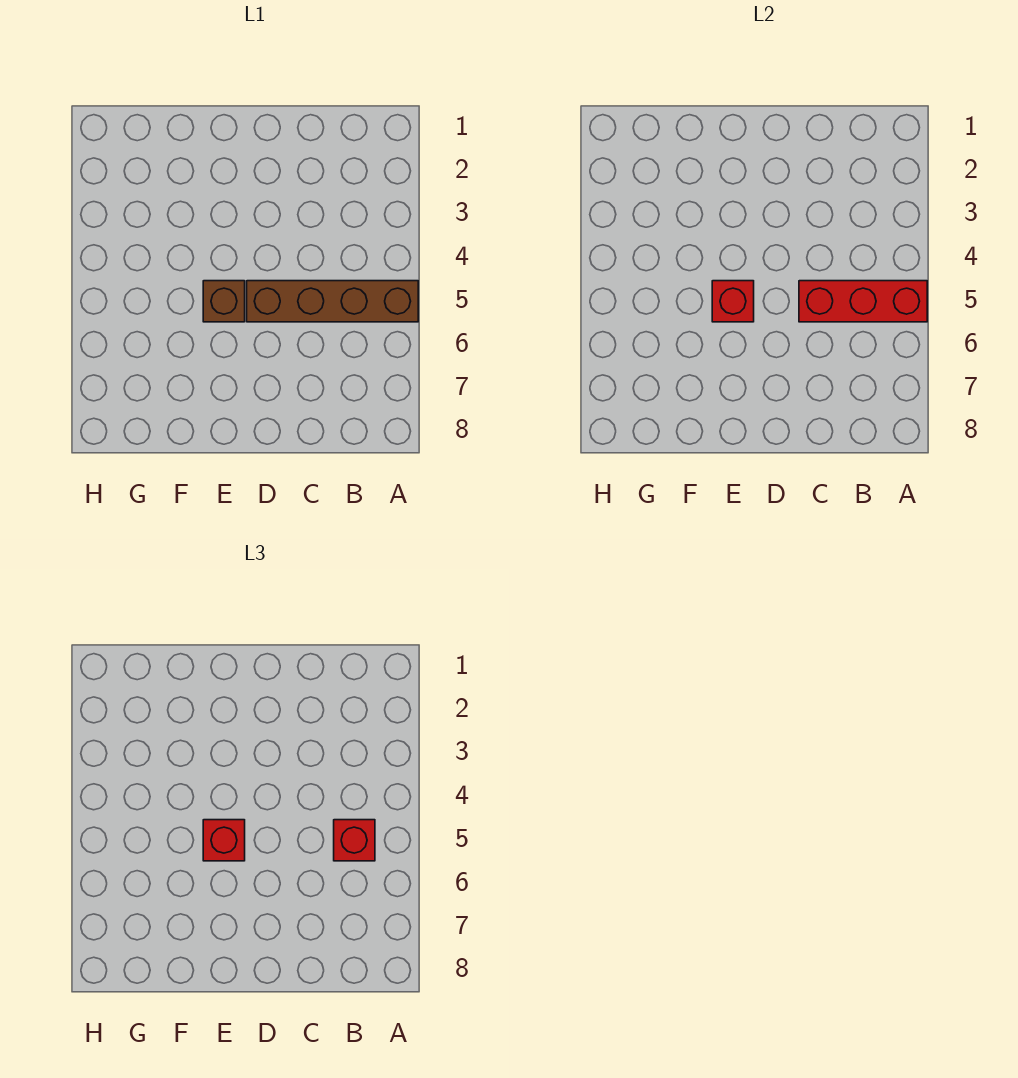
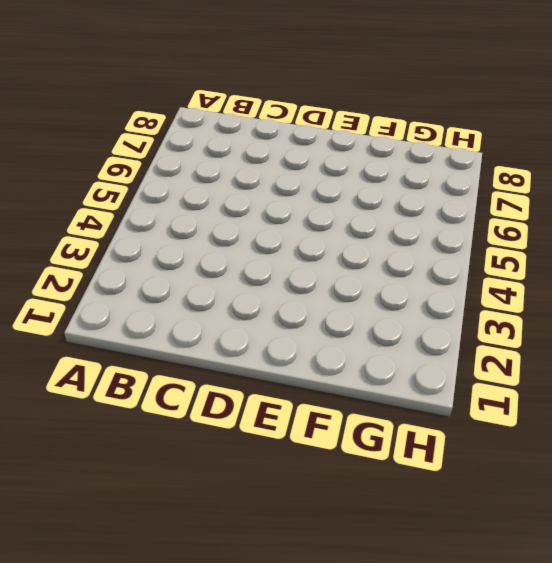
none -> brown brick A5:D5 level 1
none -> brown brick E5 level 1

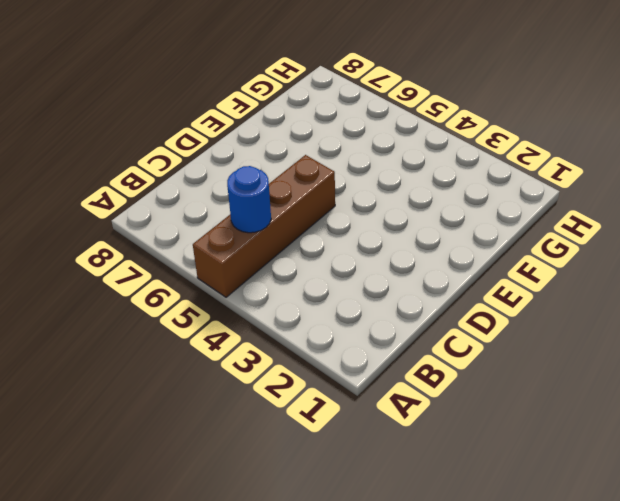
blue round brick B5 level 2 -> red brick A5:C5 level 2
none -> brown brick E5 level 1
none -> red brick E5 level 2

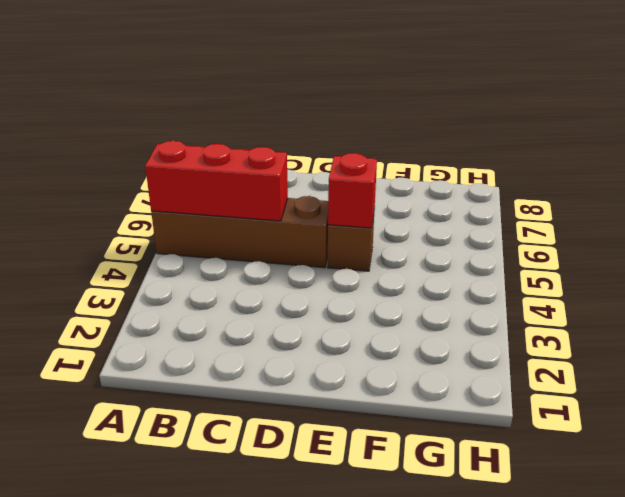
none -> red brick B5 level 3
none -> red brick E5 level 3

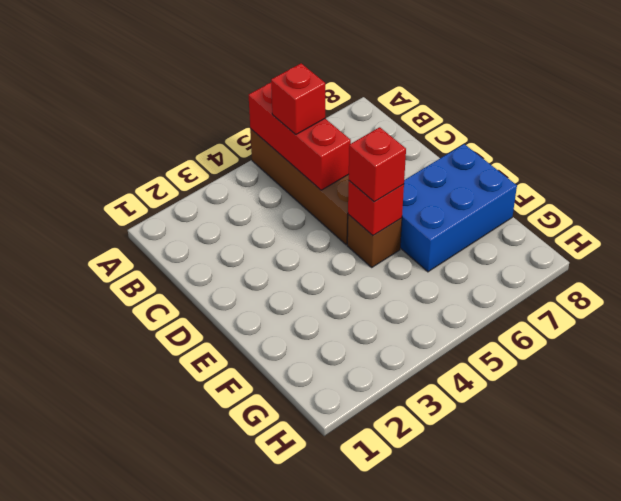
blue brick E6:F8 level 1 -> none

